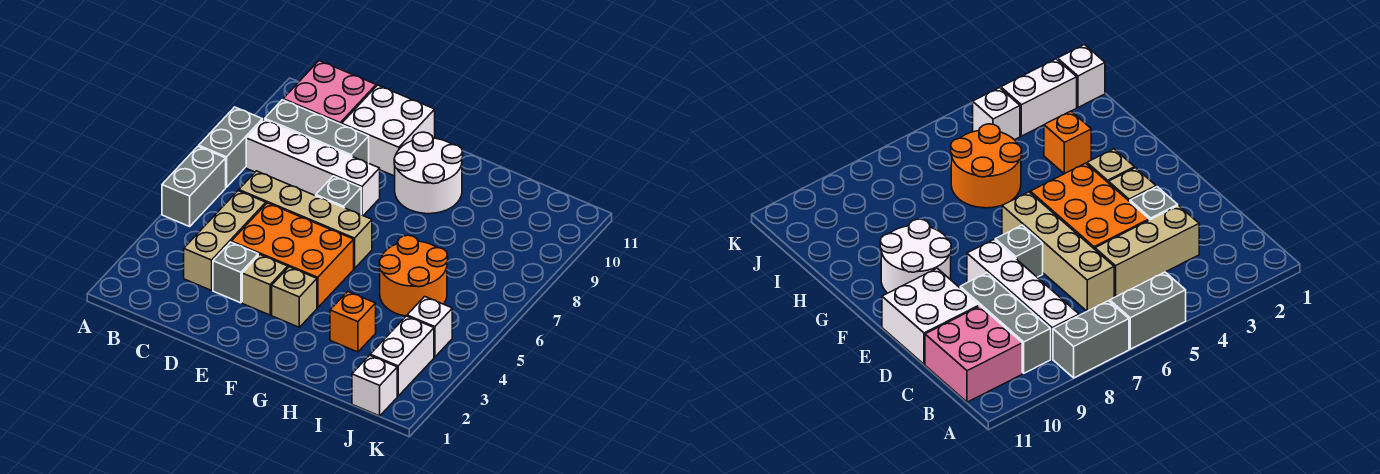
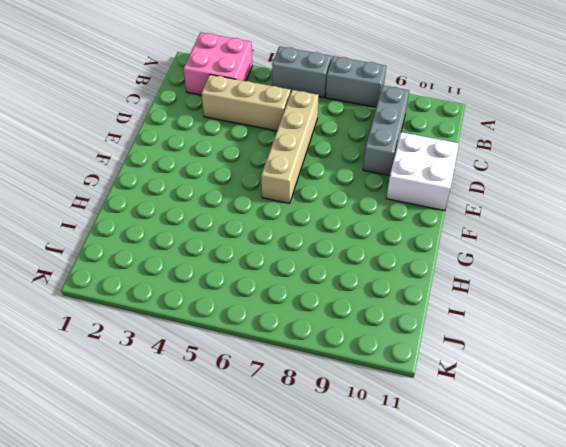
pink brick A2:B3 level 1 -> pink brick B10:C11 level 1
none -> white brick B8:E8 level 1
none -> grey brick D3 level 1
none -> orange brick D4:F5 level 1

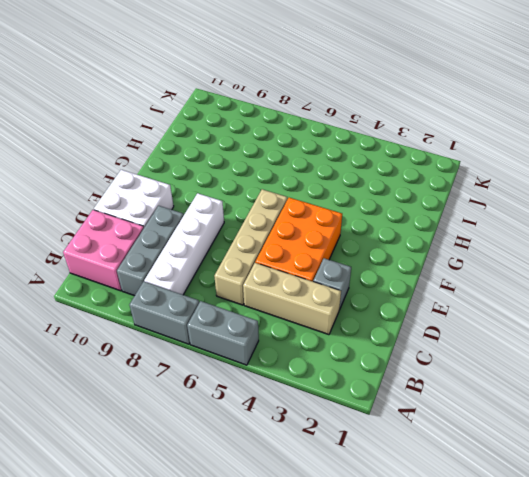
none -> tan brick E3 level 1
none -> grey brick E7 level 1
none -> tan brick F3 level 1

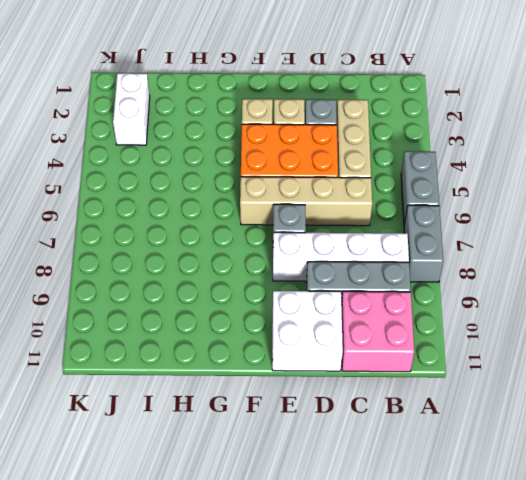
none -> white round brick F9:G10 level 1
none -> orange brick H3 level 1
none -> orange round brick H5:I6 level 1

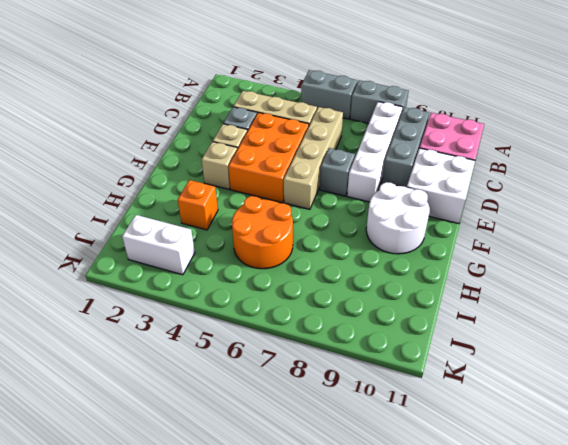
none -> white brick J1 level 1
none -> white brick J4 level 1

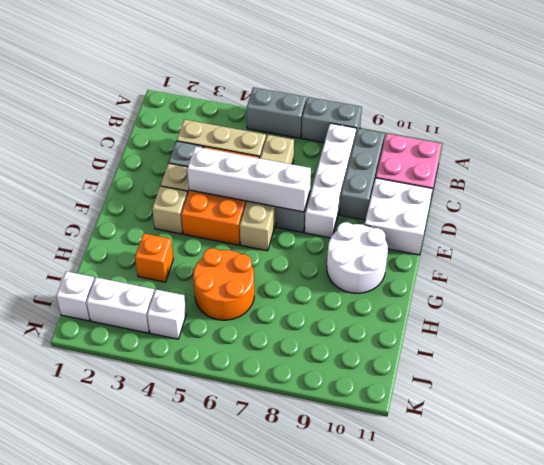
white brick E4:E7 level 2 -> none

